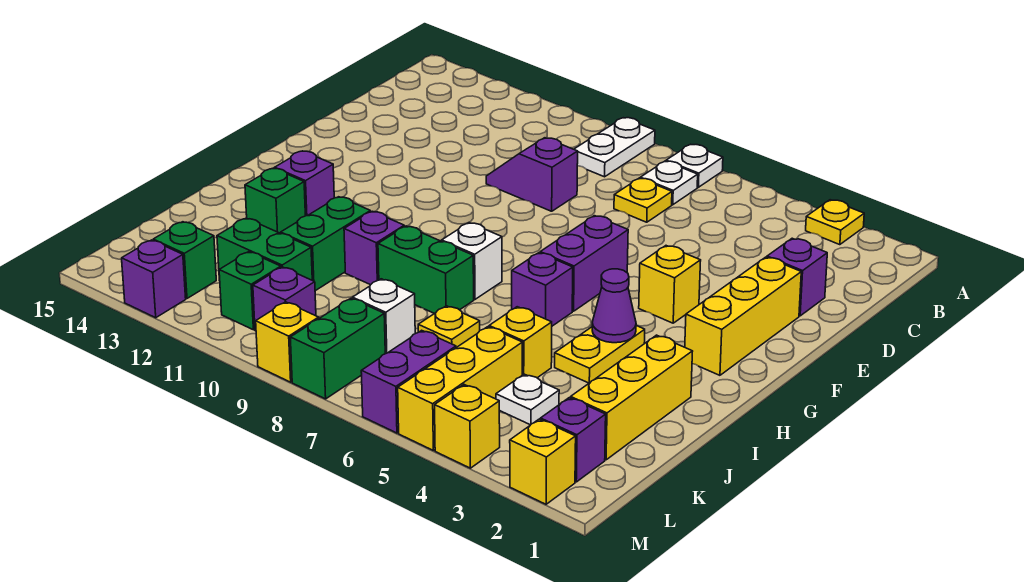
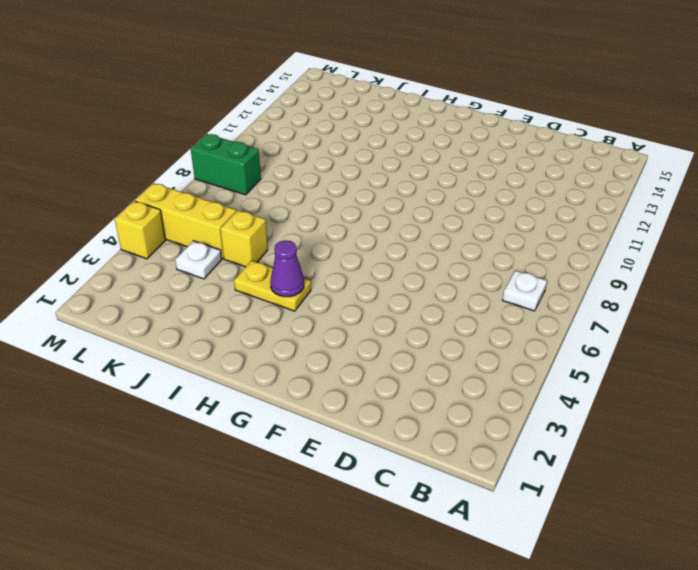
none -> yellow plate A3 level 1
none -> white plate A7 level 1
none -> white plate A9:B9 level 1
none -> yellow plate C7 level 1

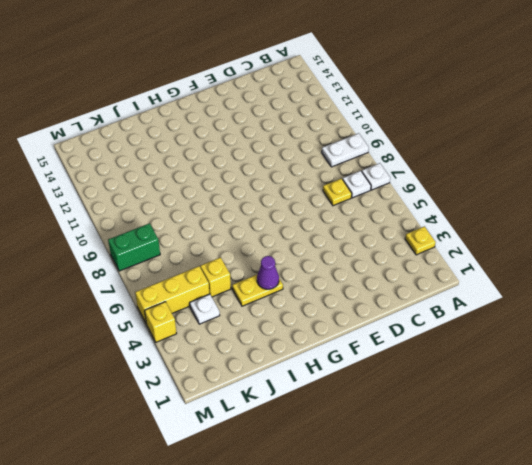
none -> purple brick D2 level 1
none -> purple slope D9:D10 level 1 top 9
none -> yellow brick E2:G2 level 1
none -> yellow brick F4 level 1

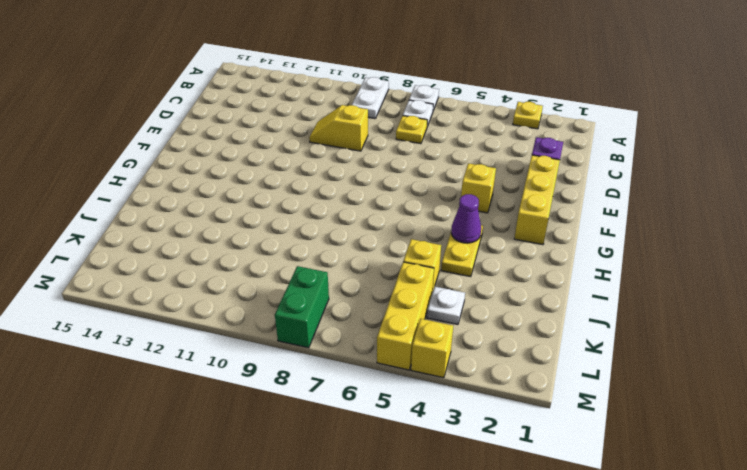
yellow slope D9:D10 level 1 top 9 -> purple slope D9:D10 level 1 top 9
none -> purple brick F6:G6 level 1
none -> purple brick H6 level 1
none -> white brick H8 level 1
none -> purple brick H13 level 1

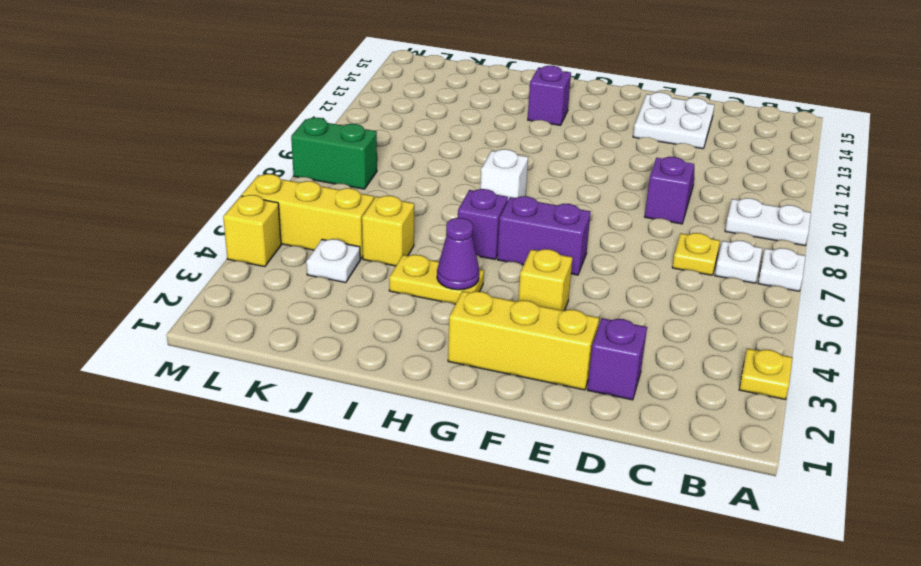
white plate D13:E14 level 1 -> none
none -> yellow brick I2:K2 level 1
none -> green brick I8:I9 level 1
none -> purple brick I10 level 1
none -> green brick I11:J11 level 1

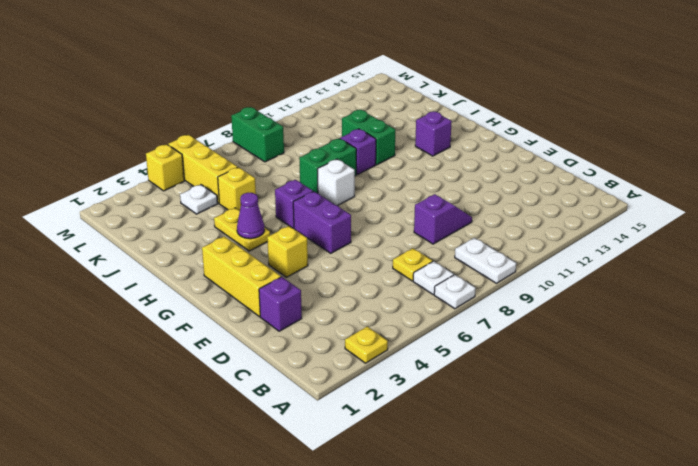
none -> yellow brick I2:K2 level 1
none -> green brick I13 level 1
none -> yellow plate J7 level 1
none -> white brick K8 level 1

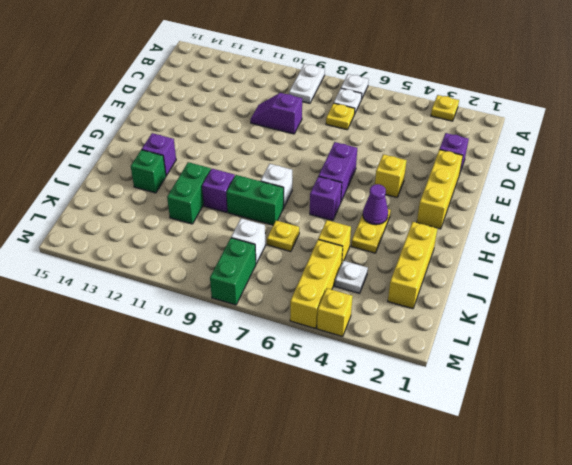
none -> green brick K11:K12 level 1
none -> purple brick L2 level 1
none -> purple brick L6:M6 level 1
none -> purple brick L10 level 1

